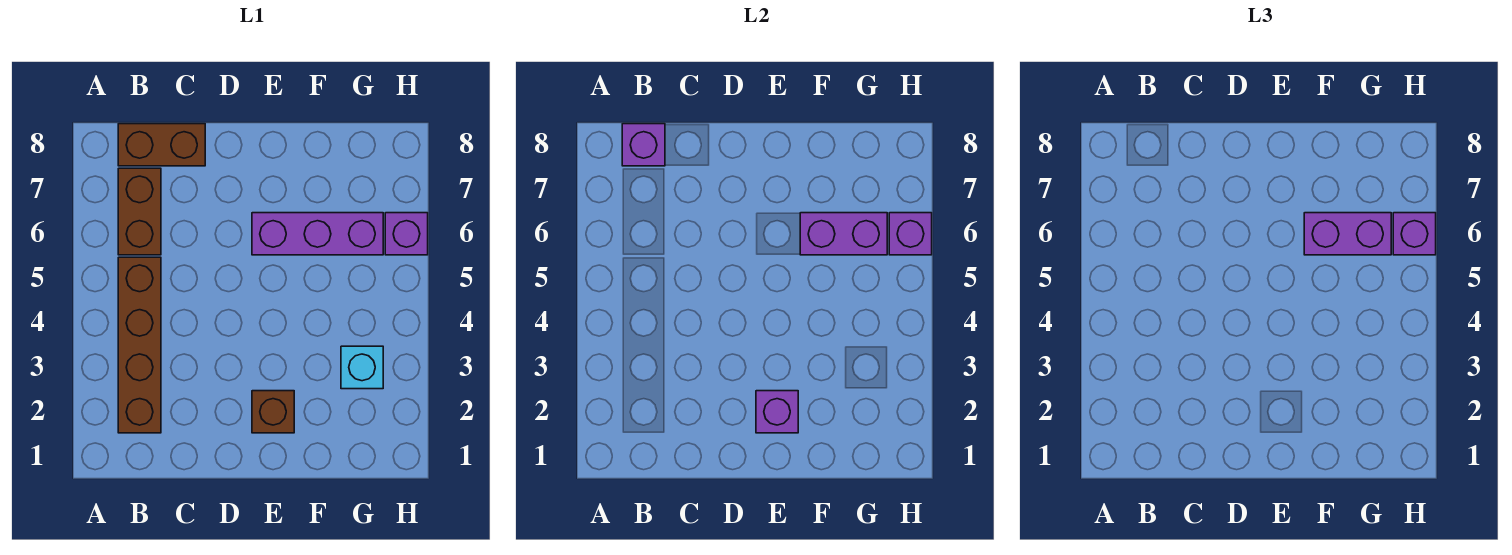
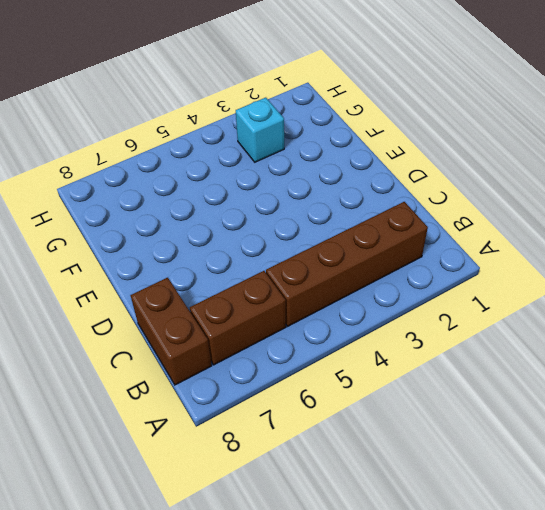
none -> brown brick E2 level 1
none -> purple brick E6:G6 level 1
none -> purple brick H6 level 1

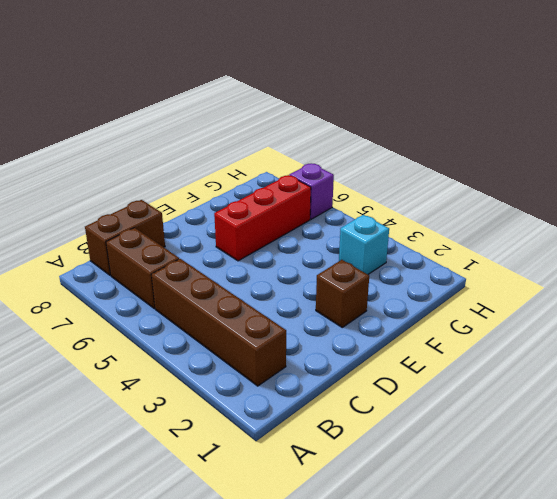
red brick E6:G6 level 1 -> purple brick E6:G6 level 1
none -> purple brick B8 level 2
none -> purple brick E2 level 2
none -> purple brick F6:G6 level 2

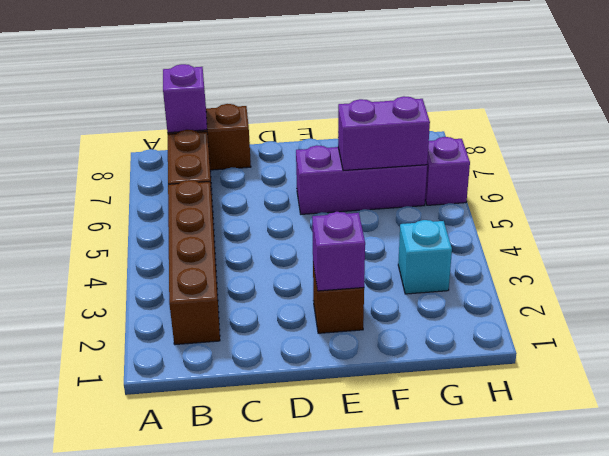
none -> purple brick H6 level 2
none -> purple brick F6:G6 level 3
none -> purple brick H6 level 3

